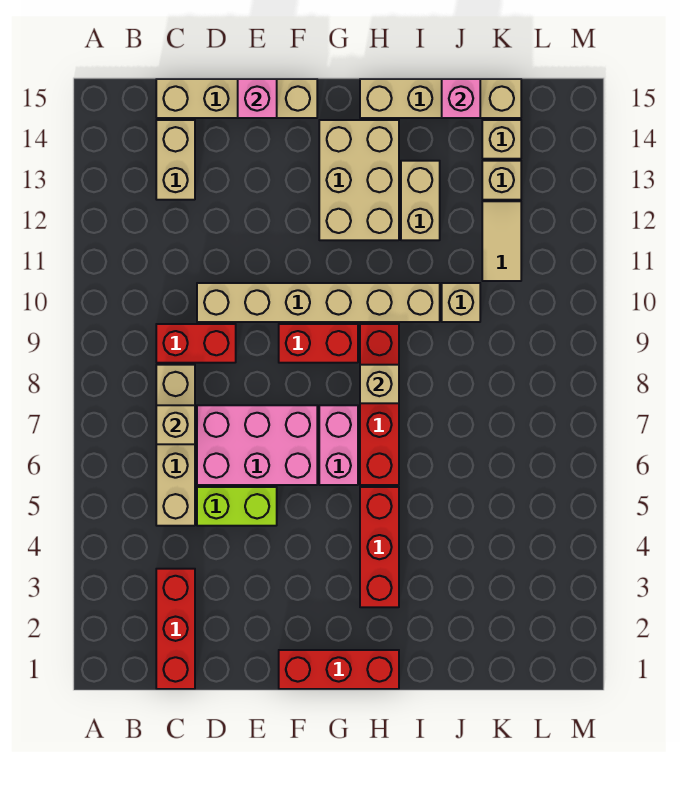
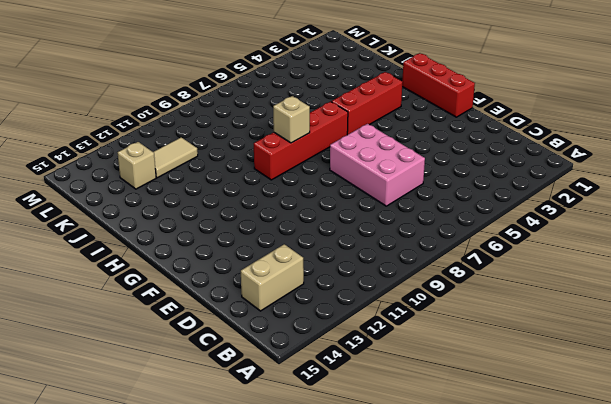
none -> red brick C1:C3 level 1
none -> tan brick C5:C8 level 1
none -> red brick C9:D9 level 1

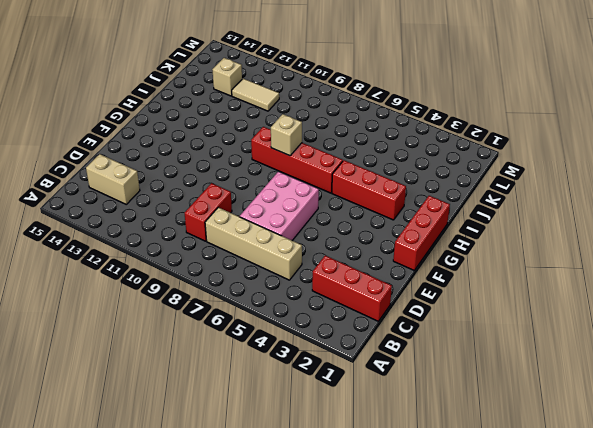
none -> tan brick C15:F15 level 1
none -> lime brick D5:E5 level 1
none -> tan brick D10:I10 level 1

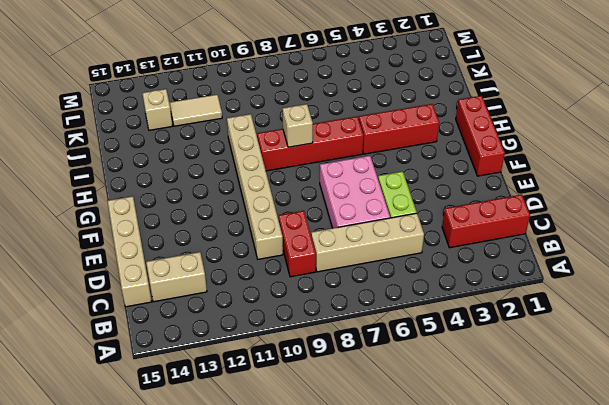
none -> red brick F9:G9 level 1
none -> pink brick G6:G7 level 1
none -> tan brick G12:H14 level 1

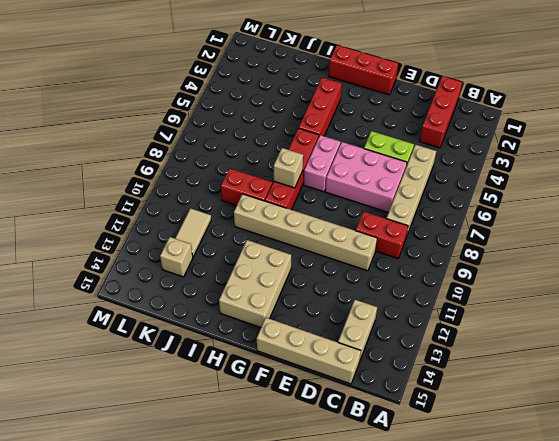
red brick I9:J9 level 1 -> red brick F9:G9 level 1
none -> tan brick H15:K15 level 1
none -> tan brick I12:I13 level 1
none -> tan brick J10 level 1

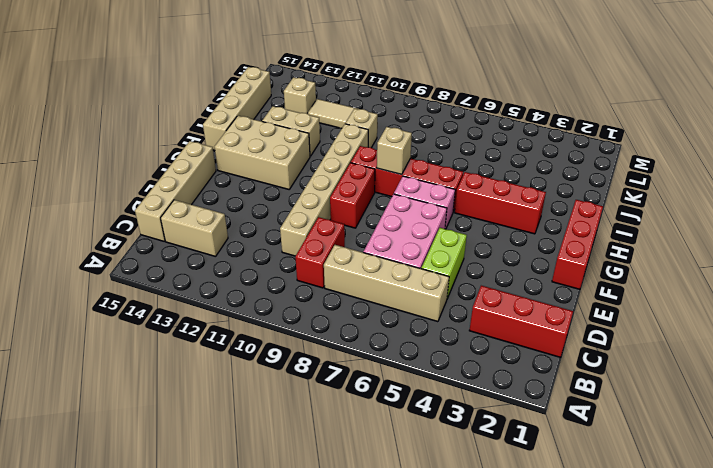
none -> tan brick K14 level 1
none -> tan brick C7 level 2
none -> pink brick E15 level 2

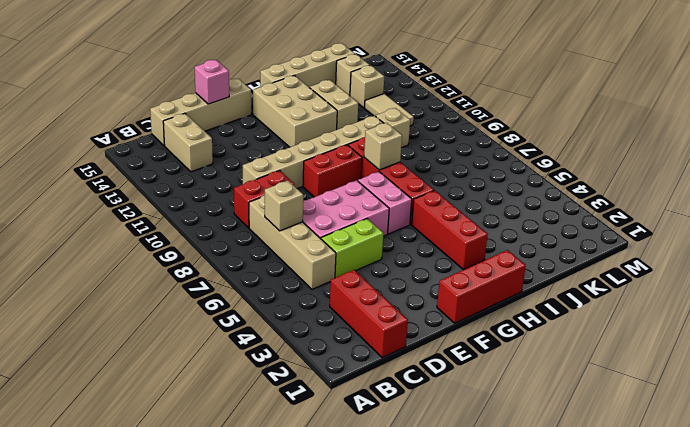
none -> pink brick J15 level 2

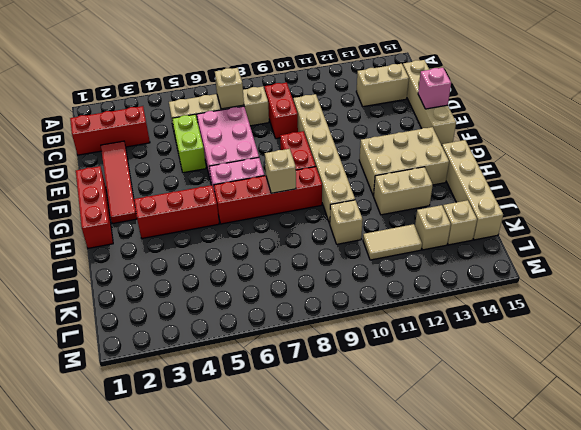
red tile D2:G2 level 1 -> none
none -> pink brick J15 level 2

